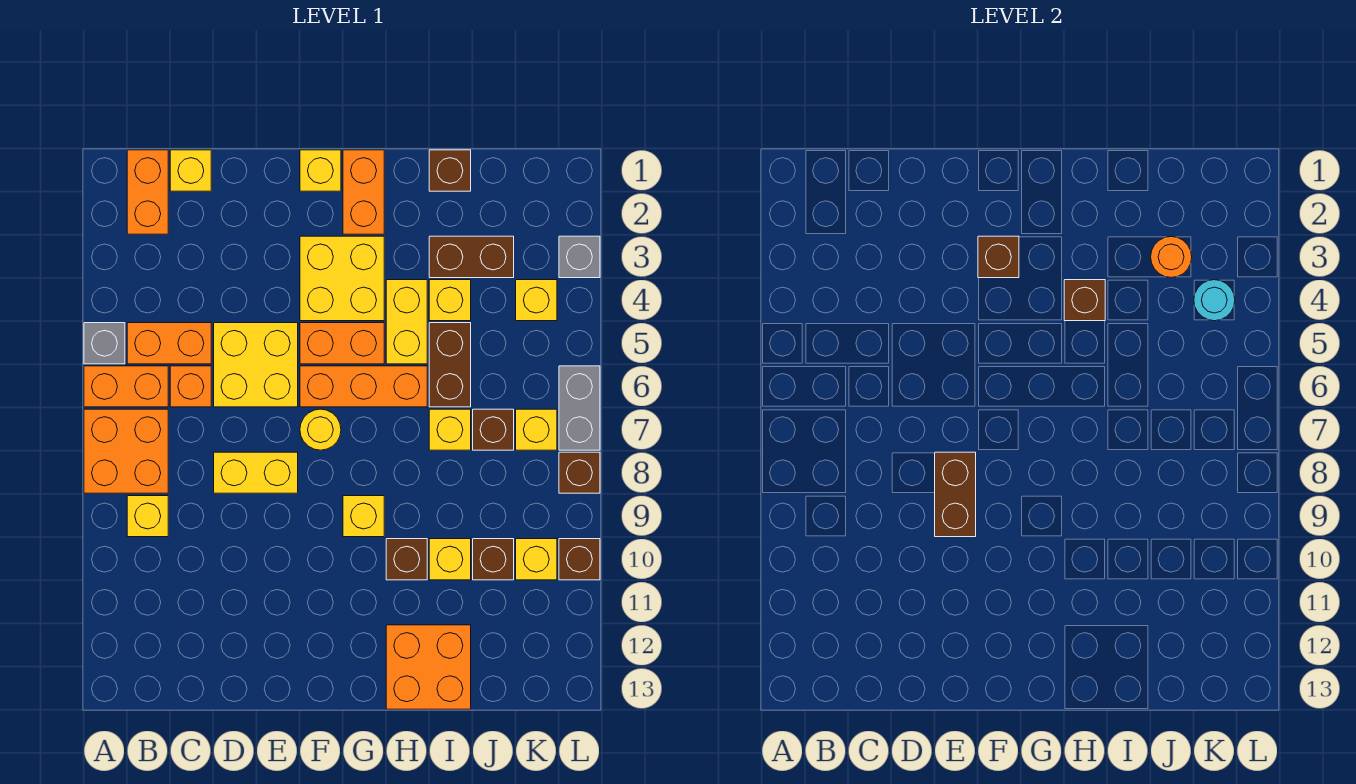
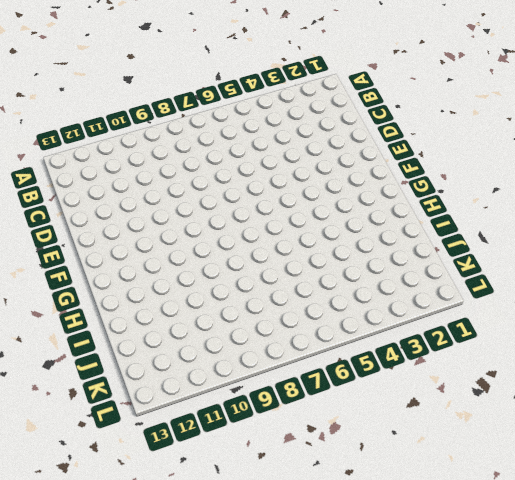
none -> grey brick A5 level 1
none -> orange brick A6:B6 level 1
none -> orange brick A7:B8 level 1
none -> orange brick B1:B2 level 1

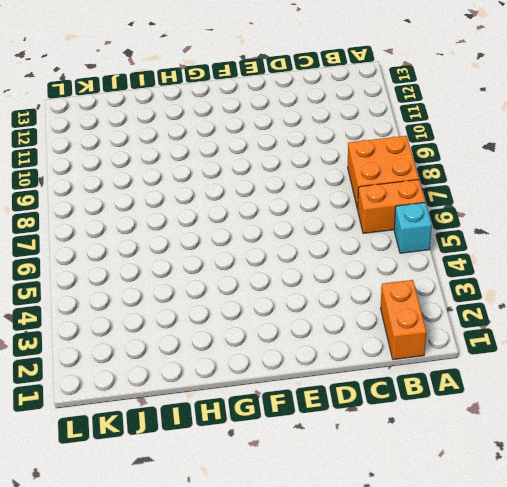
cyan brick A5 level 1 -> grey brick A5 level 1
none -> orange brick B5:C5 level 1
none -> yellow brick B9 level 1
none -> yellow brick C1 level 1
none -> orange brick C6 level 1

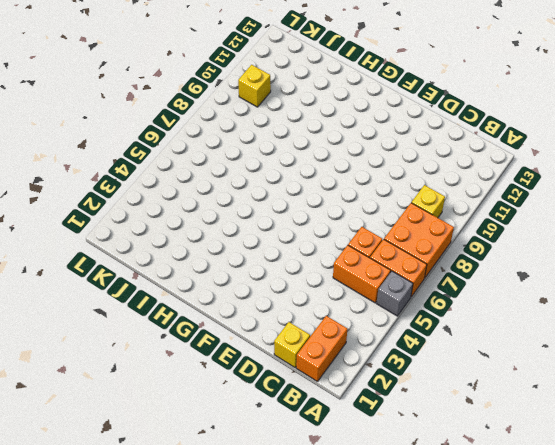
none -> yellow brick D5:E6 level 1
none -> yellow brick D8:E8 level 1
none -> yellow brick F1 level 1
none -> yellow brick F3:G4 level 1

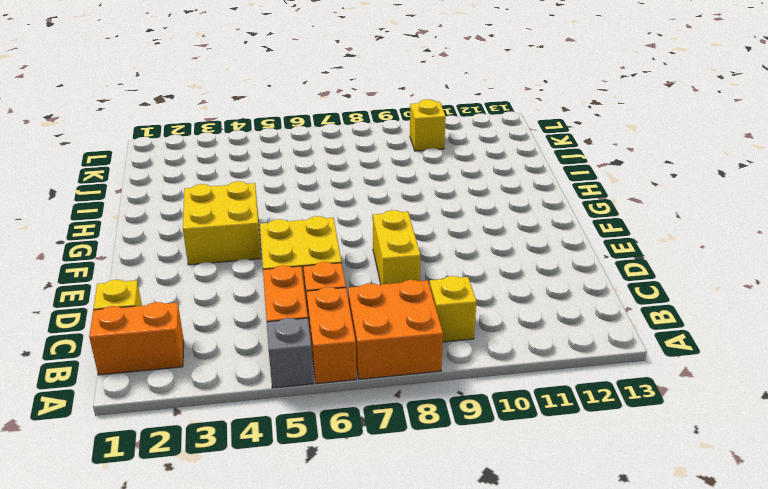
none -> yellow brick F1 level 1
none -> orange brick F5:G5 level 1
none -> orange brick F6:H6 level 1
none -> yellow round brick F7 level 1

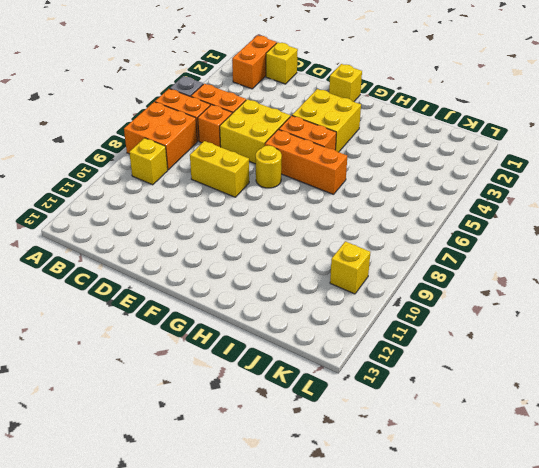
none -> orange brick G1:G2 level 1
none -> yellow brick G9 level 1
none -> yellow brick H4:H5 level 1
none -> brown brick H10 level 1

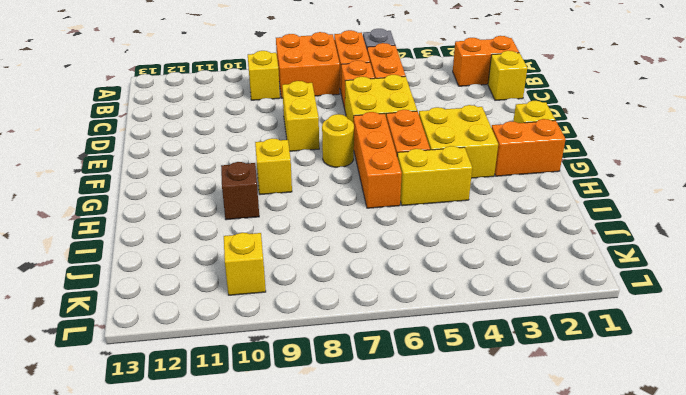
none -> orange brick H12:I13 level 1
none -> brown brick I1 level 1
none -> brown brick I3:J3 level 1
none -> yellow brick I4 level 1

